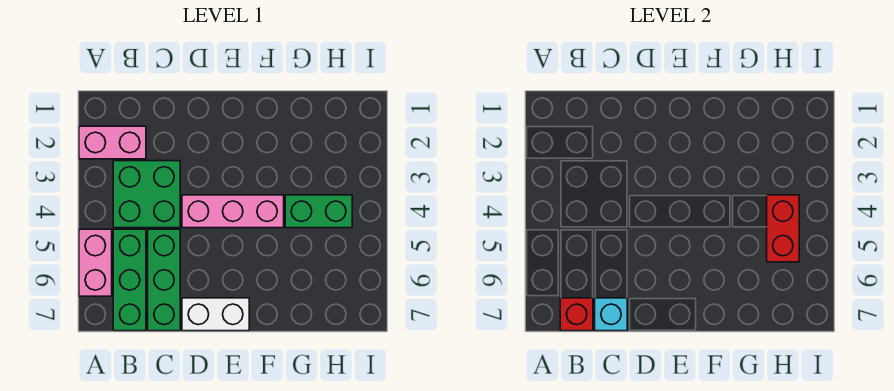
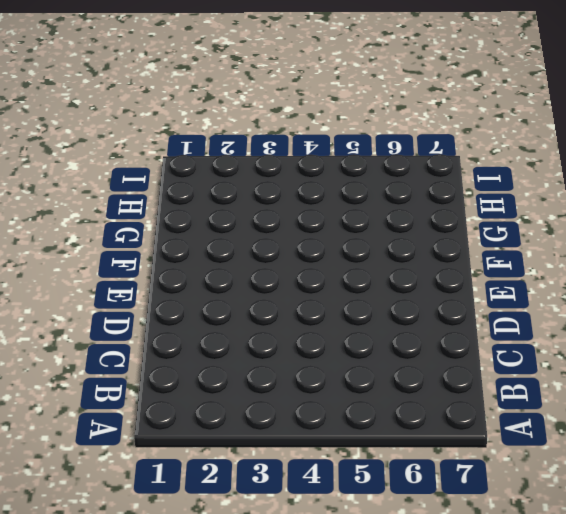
none -> pink brick A2:B2 level 1
none -> pink brick A5:A6 level 1

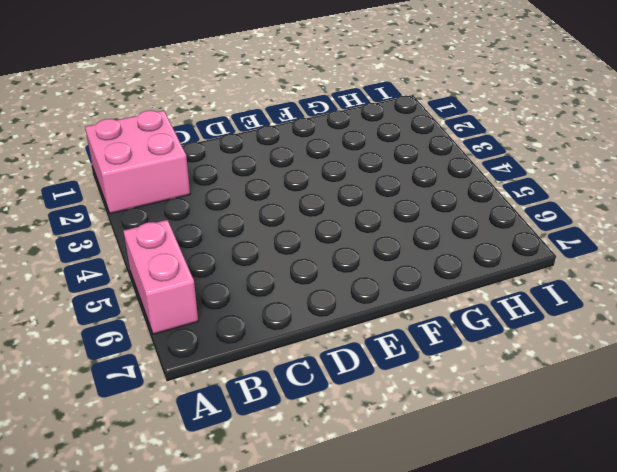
pink brick A1:B2 level 1 -> pink brick A2:B2 level 1
none -> green brick B3:C4 level 1
none -> green brick B5:B7 level 1

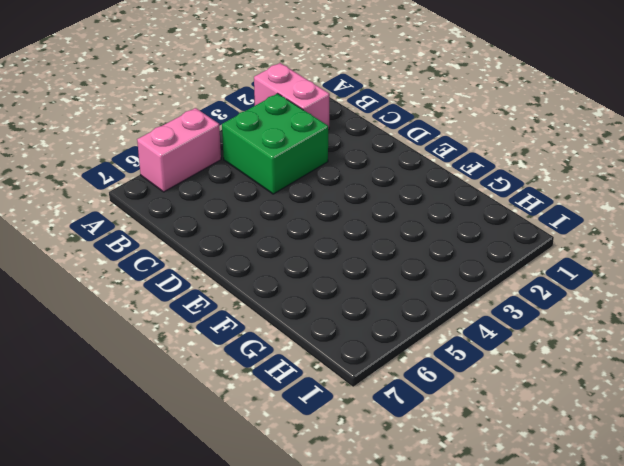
none -> green brick B5:B7 level 1
none -> green brick C5:C7 level 1

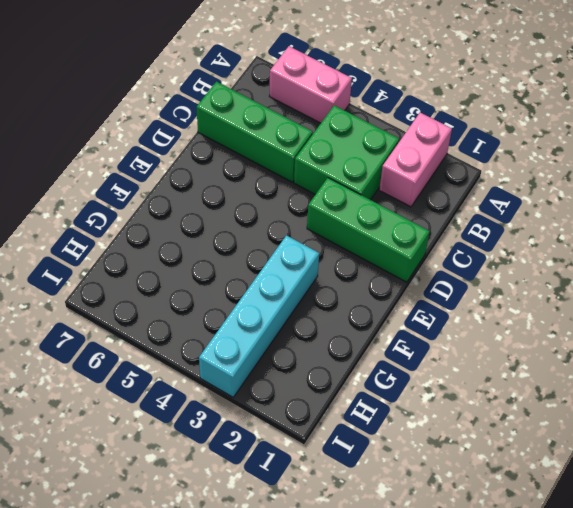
green brick D1:D3 level 1 -> green brick B5:B7 level 1
cyan brick F3:I3 level 1 -> none
none -> pink brick D4:F4 level 1
none -> white brick D7:E7 level 1

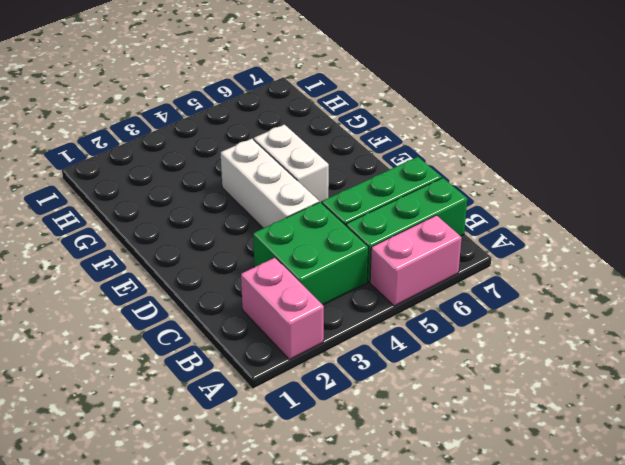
white brick D4:F4 level 1 -> pink brick D4:F4 level 1
white brick E5:F5 level 1 -> white brick D7:E7 level 1
none -> green brick G4:H4 level 1
none -> red brick B7 level 2

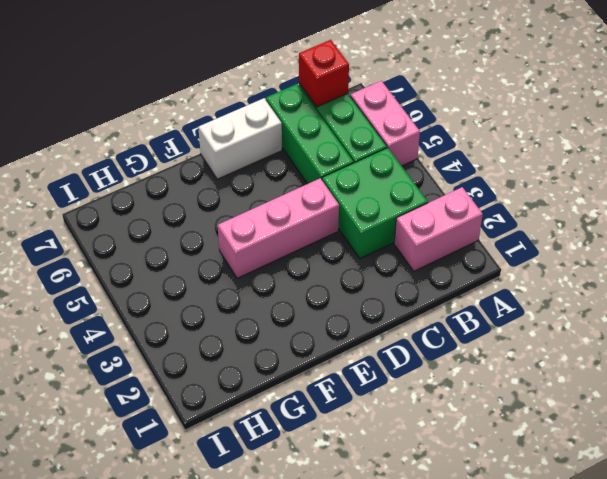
none -> green brick G4:H4 level 1
none -> cyan brick C7 level 2

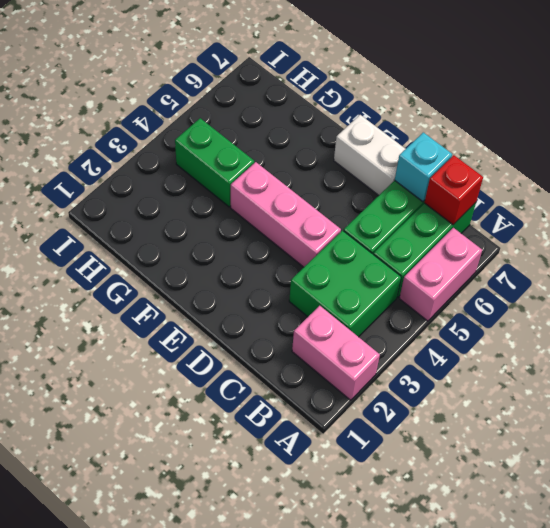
none -> red brick H4:H5 level 2

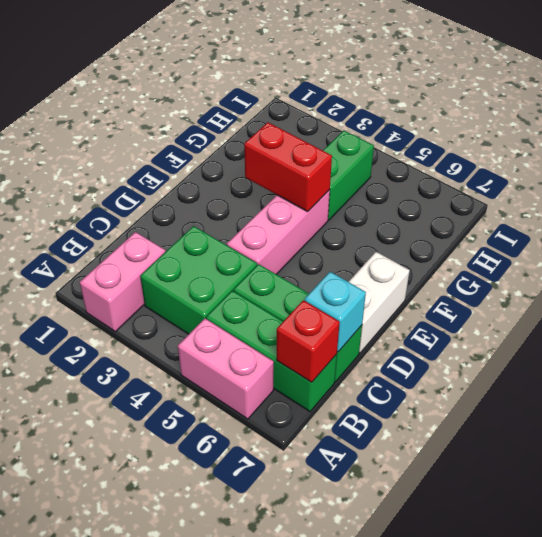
red brick F3:F4 level 2 -> red brick H4:H5 level 2

